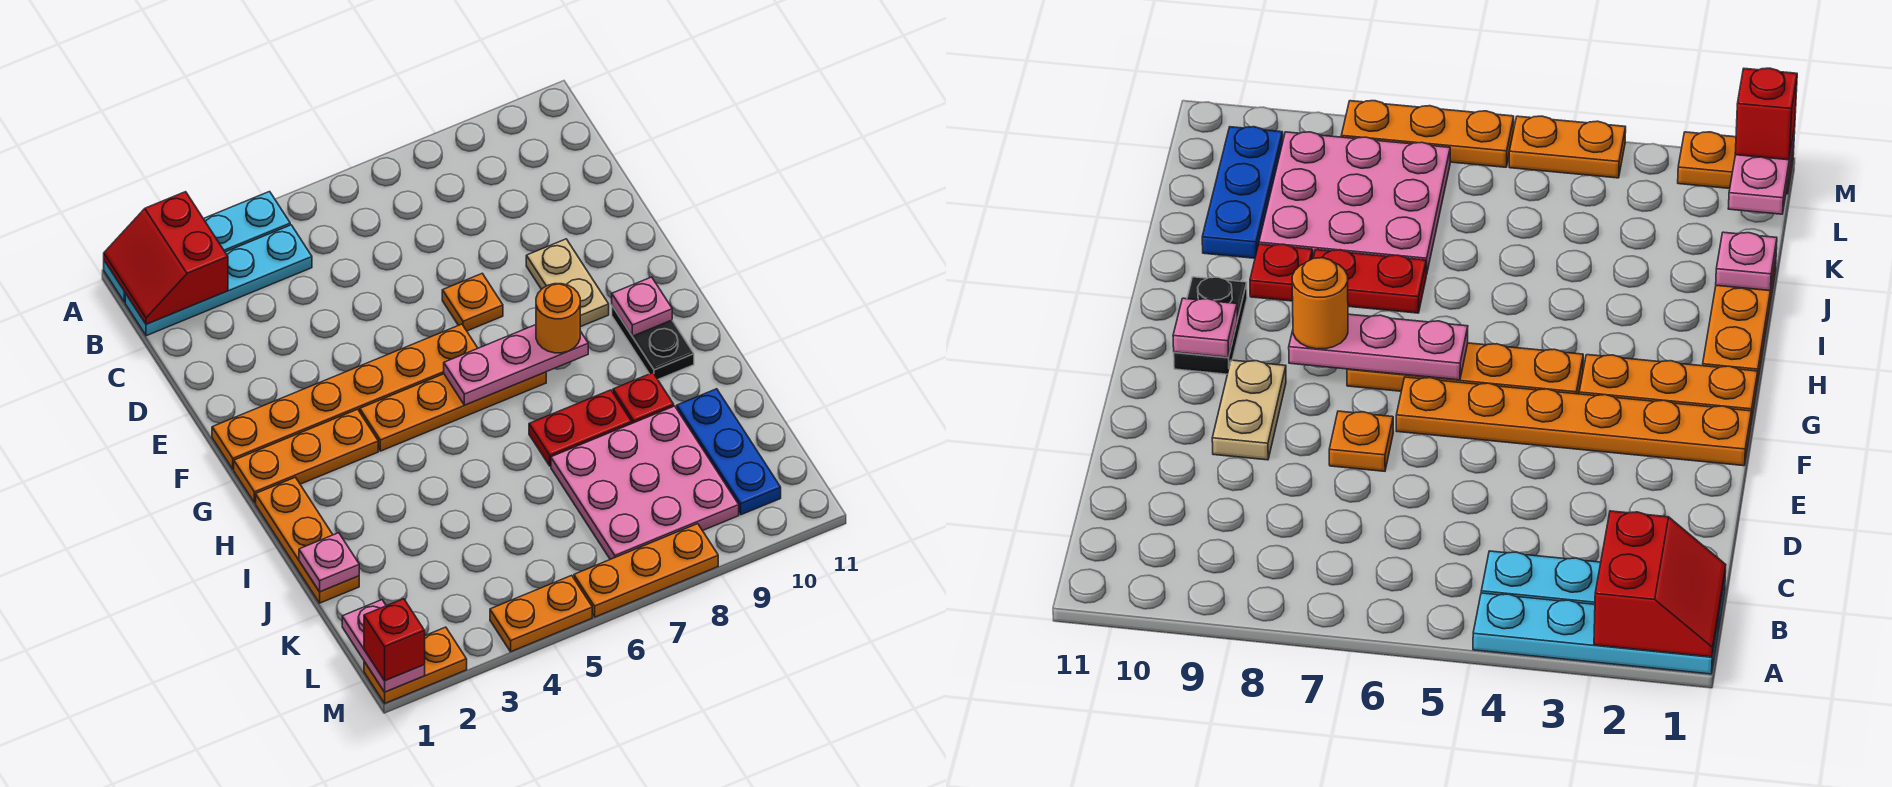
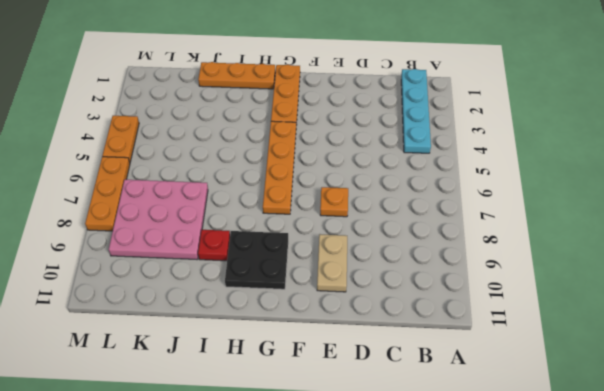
tan plate E9:E10 level 1 -> tan plate E9:F9 level 1
black plate G9:H10 level 1 -> black plate G10:H10 level 1
none -> cyan plate A1:A4 level 1
none -> orange plate F1:F6 level 1
none -> red plate I7:I8 level 1

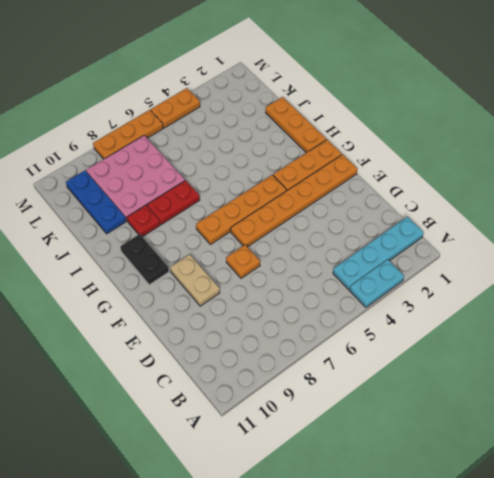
cyan plate A3:A4 level 1 -> cyan plate A1:A4 level 1
none -> orange plate M1:M2 level 1
none -> red slope A1:B2 level 2 top 2
none -> pink plate G6:G8 level 2

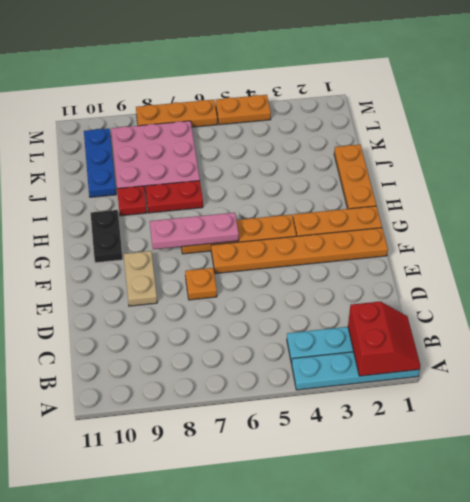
none -> orange plate M1:M2 level 1
none -> pink plate G10 level 2
none -> pink plate J1 level 2

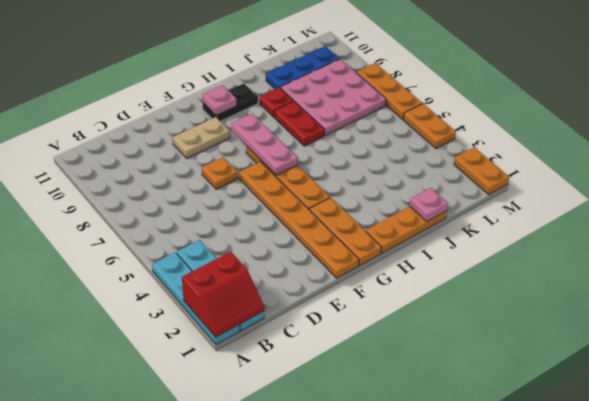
none -> pink plate L1:M1 level 2
none -> orange round brick G8 level 3
none -> red brick M1 level 3

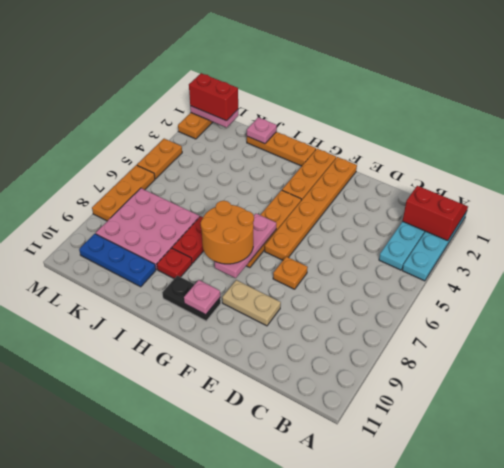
orange round brick G7:H8 level 3 -> orange round brick G8 level 3
red brick L1:M1 level 3 -> red brick M1 level 3

